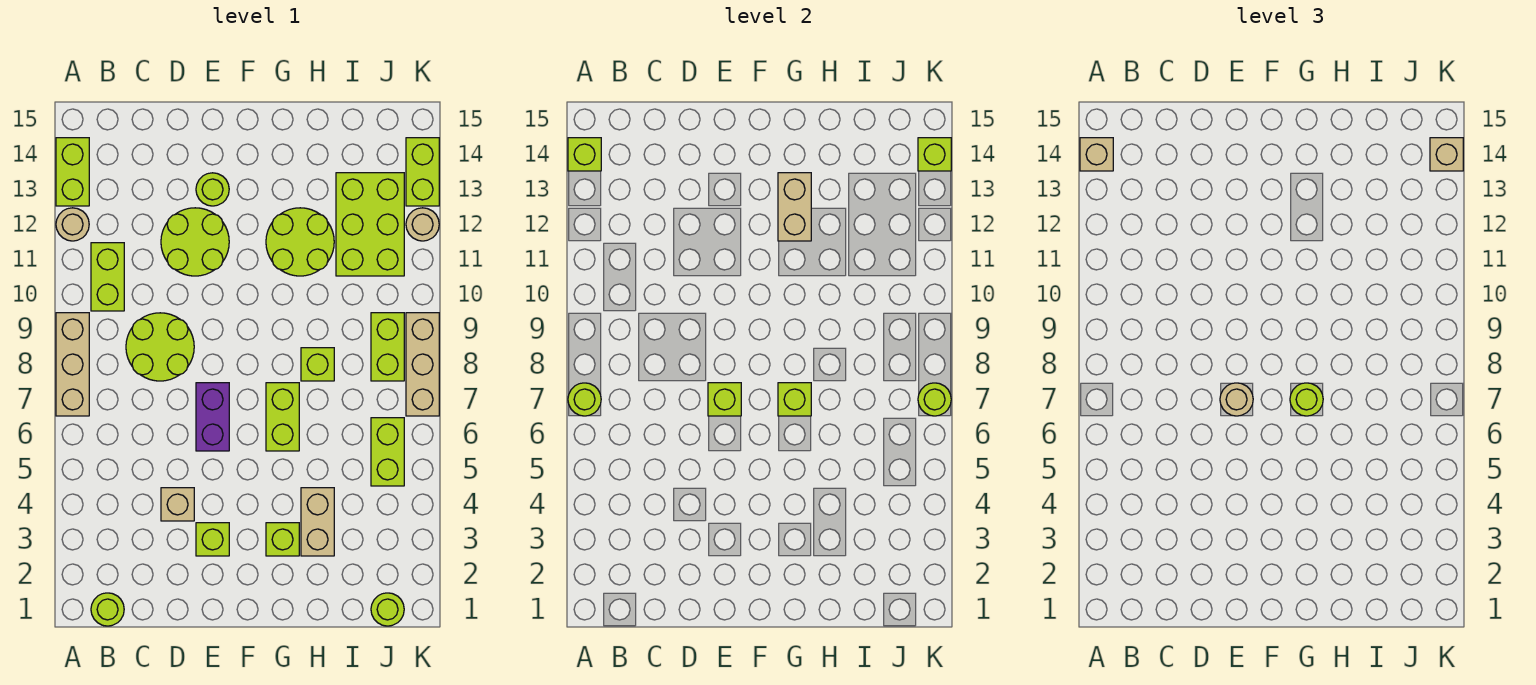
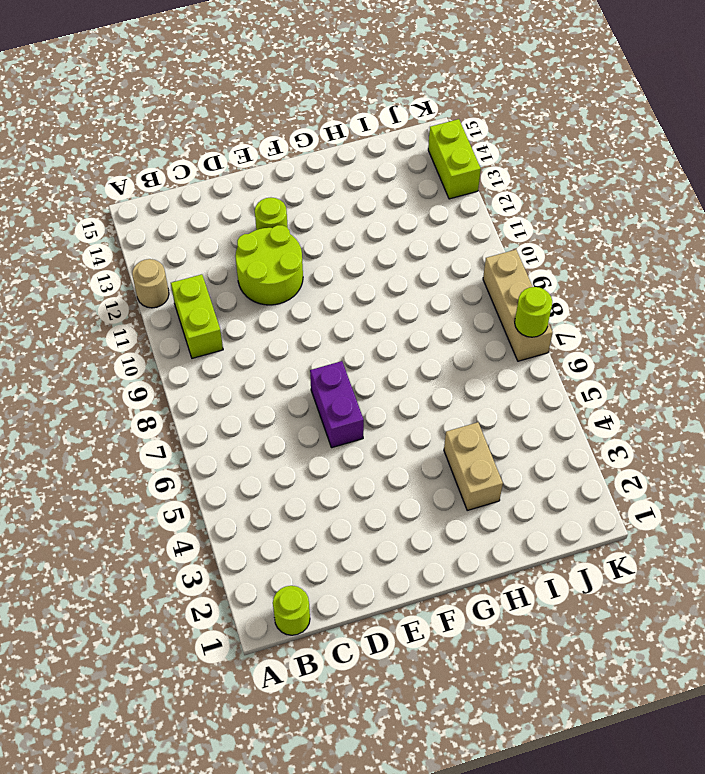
none -> tan brick A7:A9 level 1
none -> lime brick A13:A14 level 1
none -> lime round brick C8:D9 level 1
none -> tan brick D4 level 1

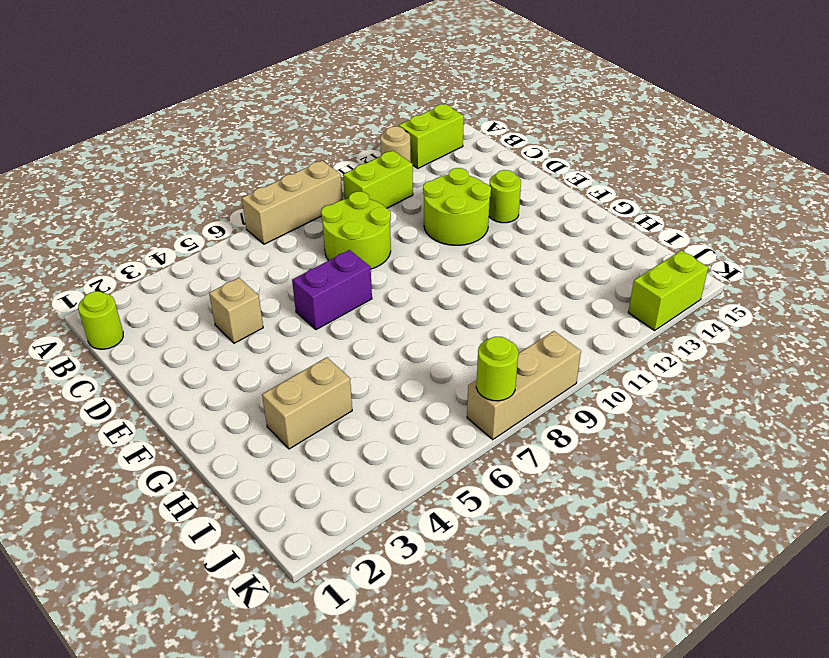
none -> lime brick E3 level 1
none -> lime brick G3 level 1
none -> lime brick G6:G7 level 1
none -> lime round brick G11:H12 level 1

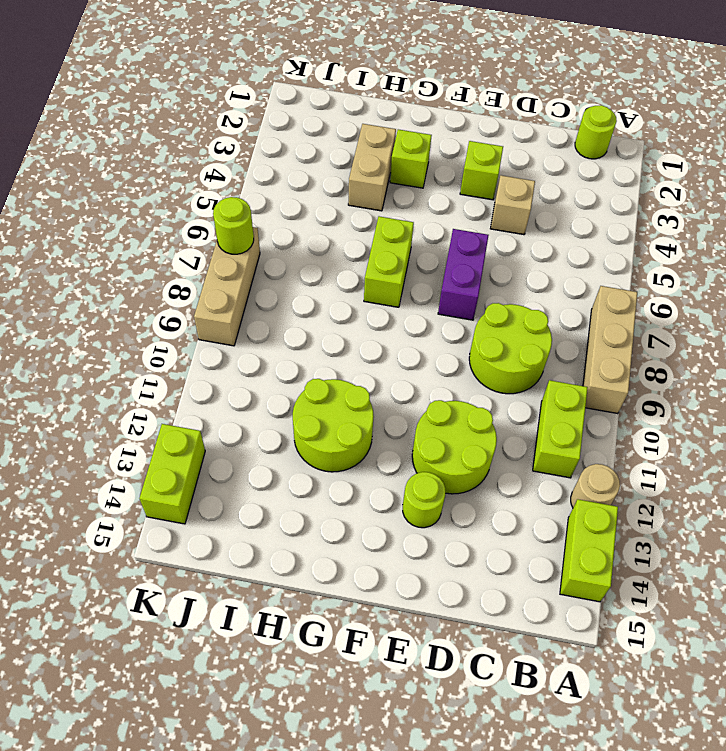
none -> lime brick H8 level 1
none -> lime brick I11:J13 level 1
none -> lime round brick J1 level 1
none -> lime brick J5:J6 level 1

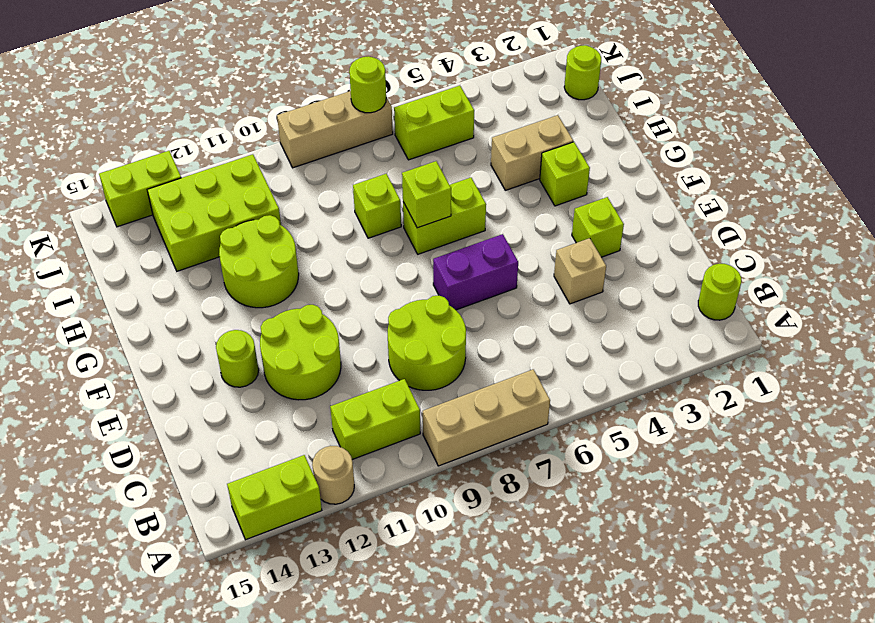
none -> lime brick J8:J9 level 1
none -> tan round brick K12 level 1
none -> lime round brick A7 level 2
none -> lime brick A14 level 2

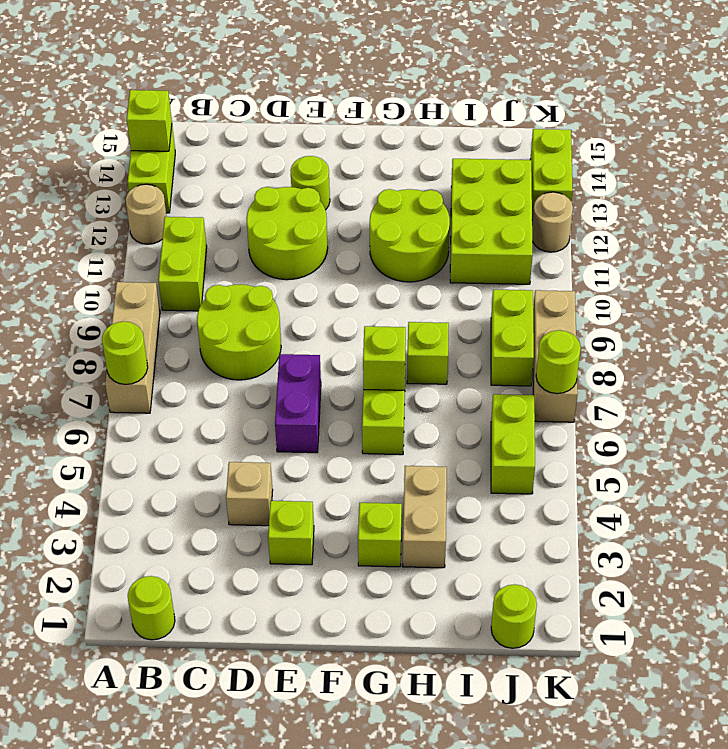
none -> lime brick E7 level 2
none -> tan brick G12:G13 level 2
none -> lime brick K14 level 2
none -> tan brick A14 level 3

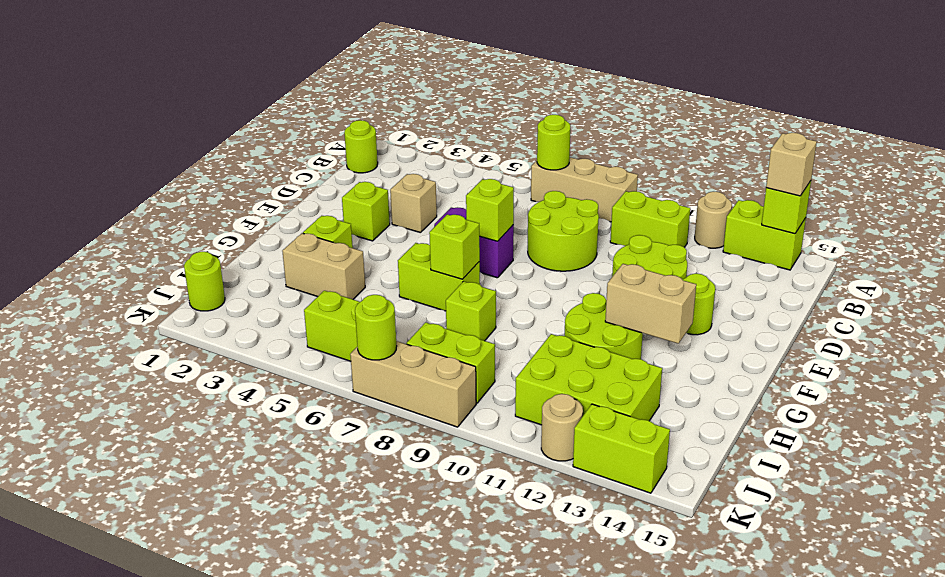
none -> lime brick K14 level 2
none -> tan round brick E7 level 3
none -> lime round brick G7 level 3
none -> tan brick K14 level 3

